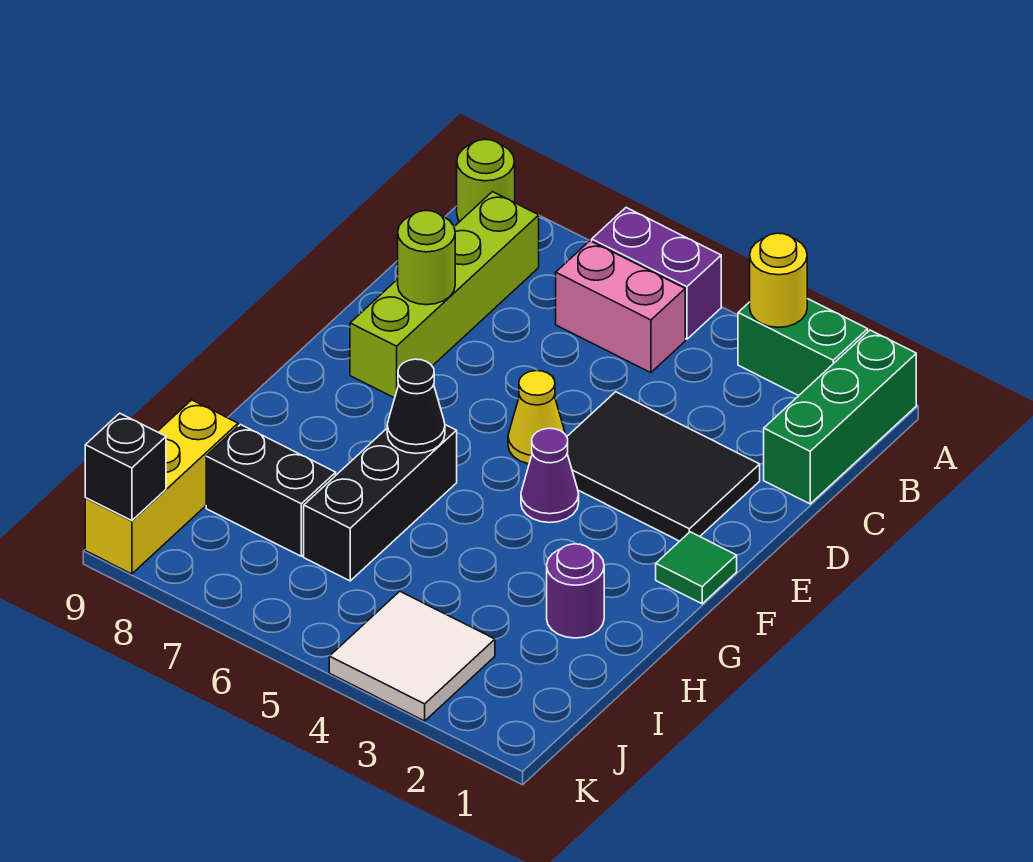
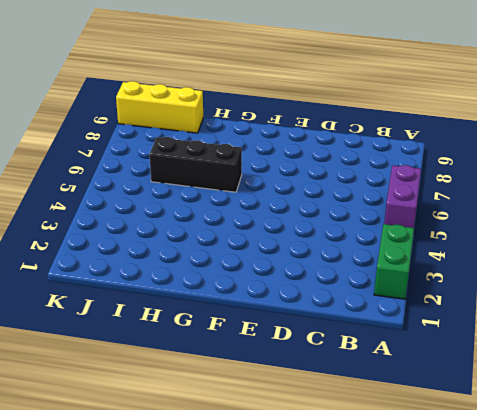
none -> green brick A1:C1 level 1
none -> lime round brick A9 level 1
none -> pink brick B5:B6 level 1

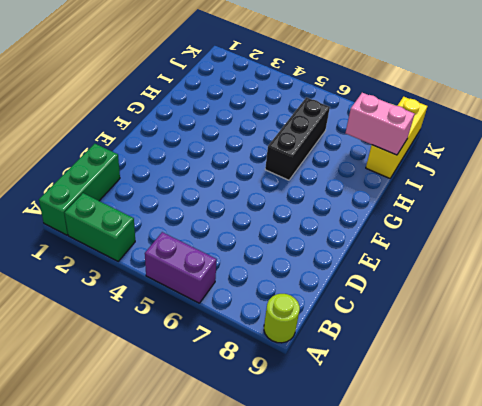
pink brick I8:I9 level 2 -> pink brick B5:B6 level 1
none -> lime brick B8:E8 level 1
none -> black tile D2:E4 level 1
none -> yellow cone E5 level 1

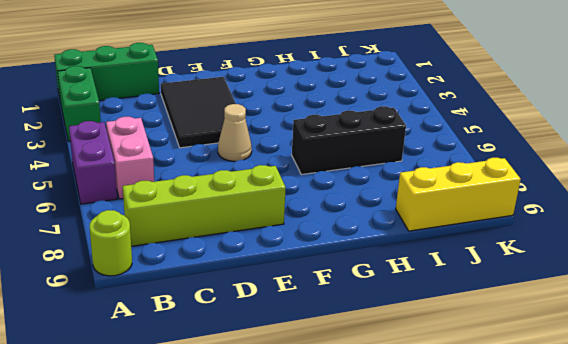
tan cone E5 level 1 -> yellow cone E5 level 1
none -> green tile F1 level 1
none -> purple cone F4 level 1
none -> purple round brick H2 level 1

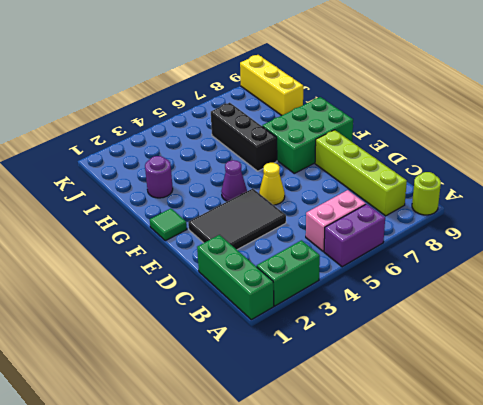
green brick F7:G9 level 1 -> none
none -> black brick I7:I8 level 1
none -> white tile J3:K4 level 1
none -> yellow round brick A3 level 2

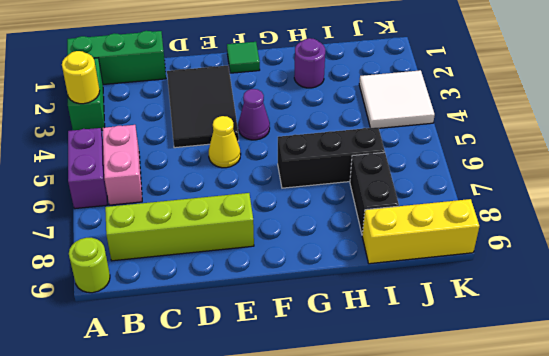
none -> lime round brick D8 level 2
none -> black cone G6 level 2
none -> black brick K9 level 2

